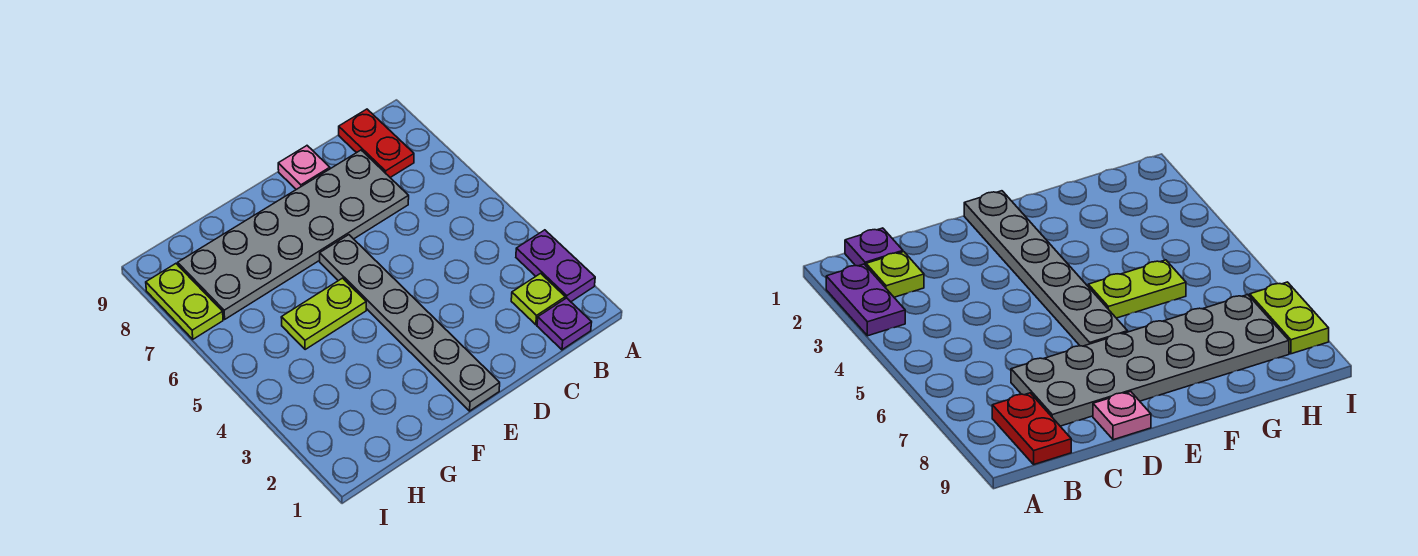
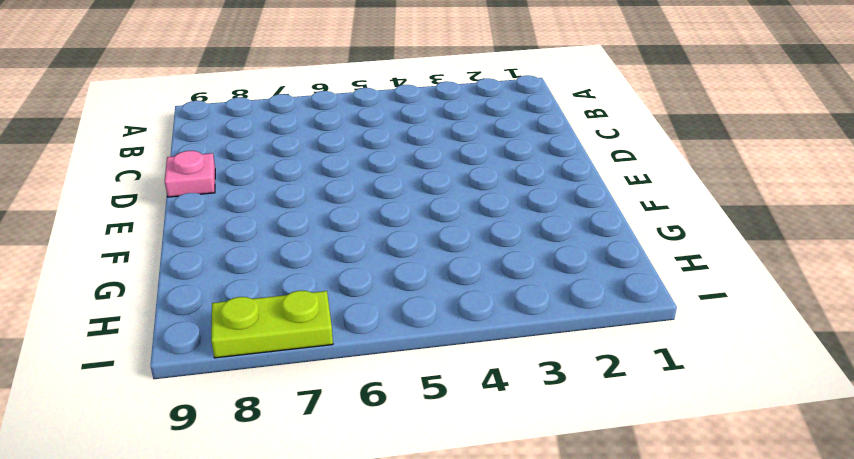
none -> purple plate A2:A3 level 1
none -> purple plate B1 level 1

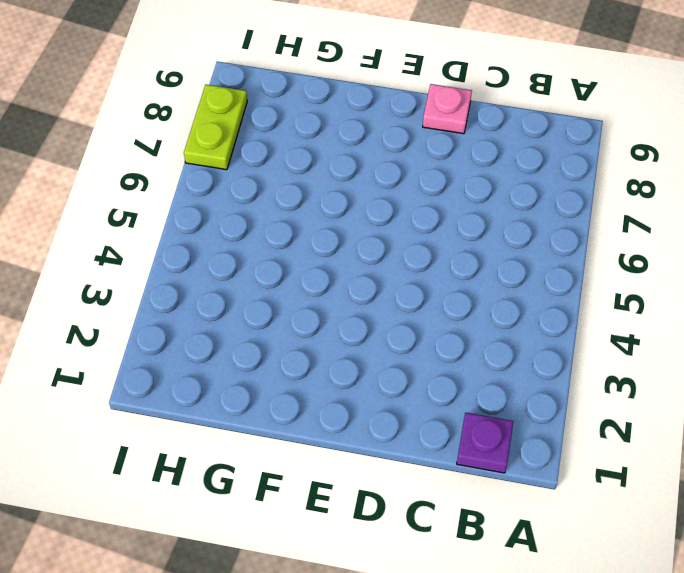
none -> purple plate A2:A3 level 1
none -> lime plate B2 level 1

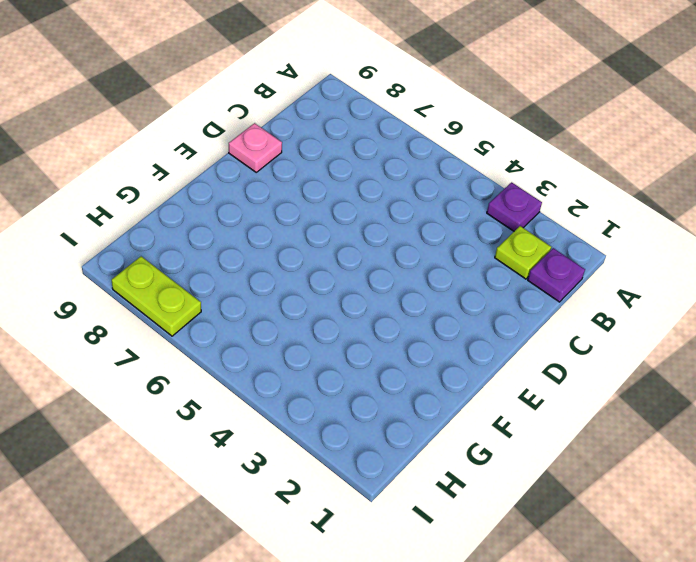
purple plate A3 level 1 -> purple plate A2:A3 level 1
none -> red plate B8:B9 level 1
none -> grey plate C7:H8 level 1

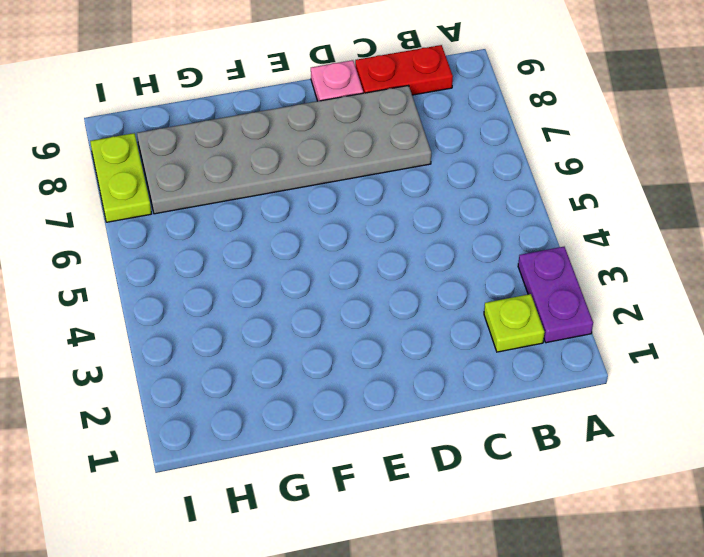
red plate B9:C9 level 1 -> red plate B8:B9 level 1
none -> purple plate B1 level 1
none -> grey plate E1:E6 level 1

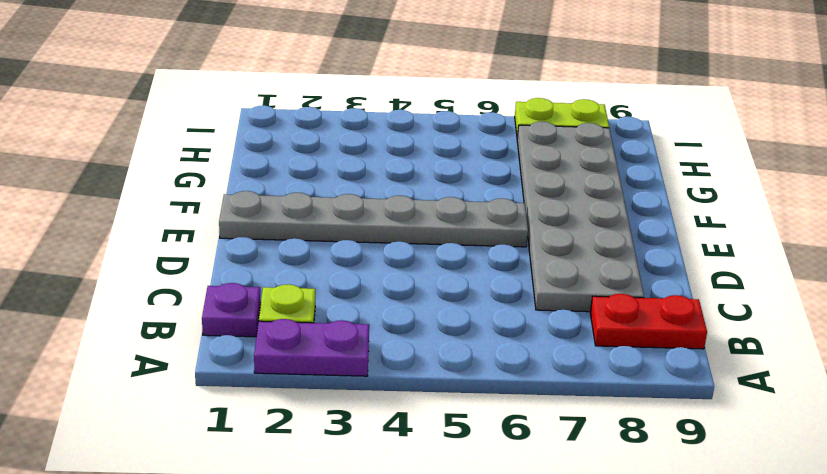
none -> pink plate D9 level 1
none -> lime plate F5:G5 level 1

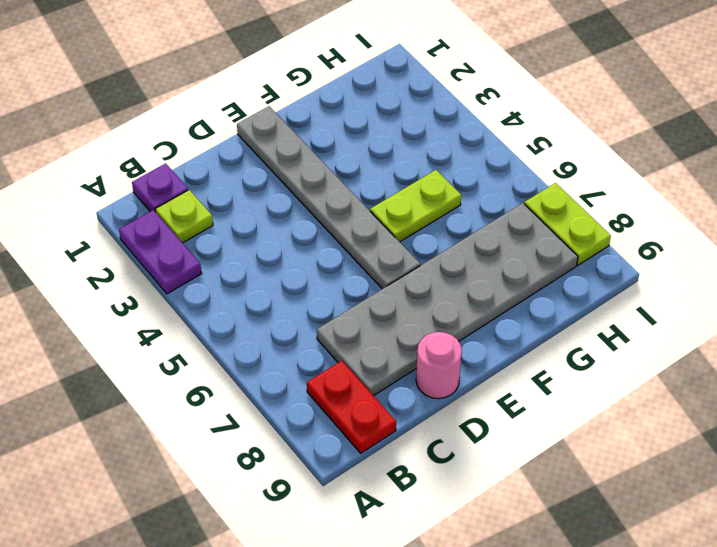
pink round brick D9 level 1 -> pink plate D9 level 1

